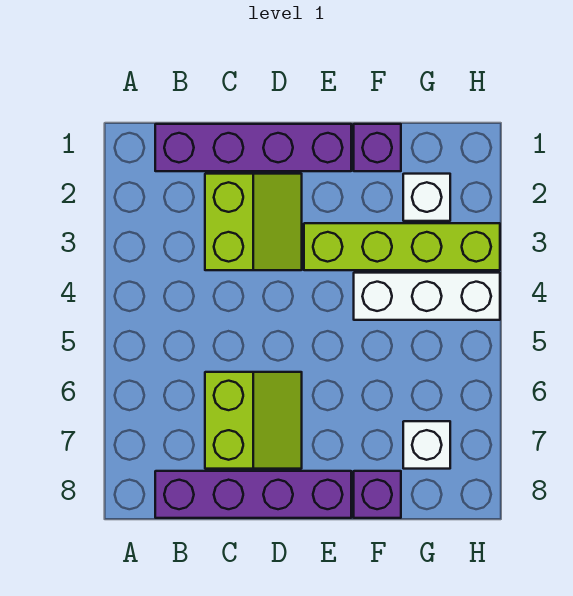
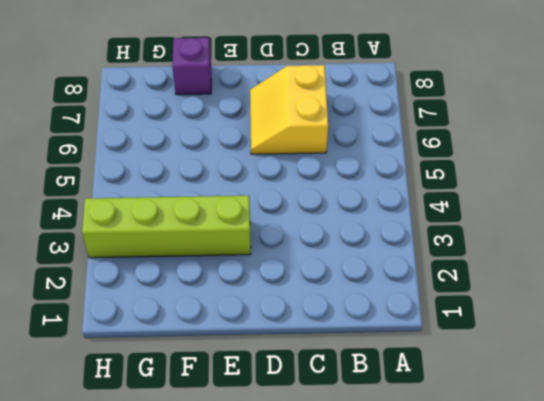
yellow slope C6:D7 level 1 top C -> lime slope C6:D7 level 1 top C
none -> purple brick B1:E1 level 1
none -> purple brick B8:E8 level 1

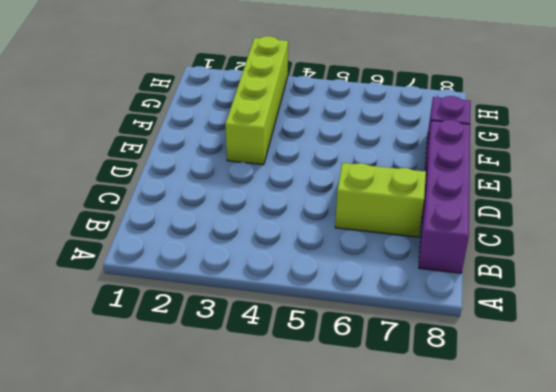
none -> purple brick B1:E1 level 1
none -> lime slope C2:D3 level 1 top C

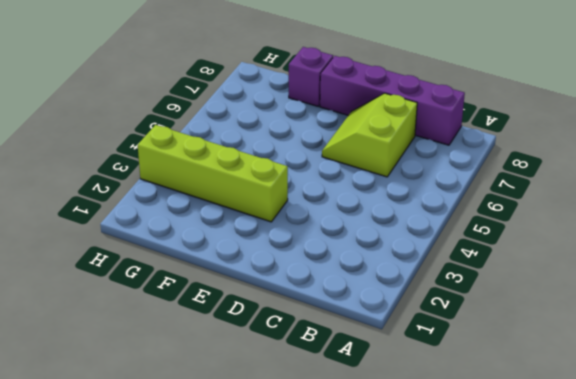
none -> purple brick B1:E1 level 1
none -> lime slope C2:D3 level 1 top C

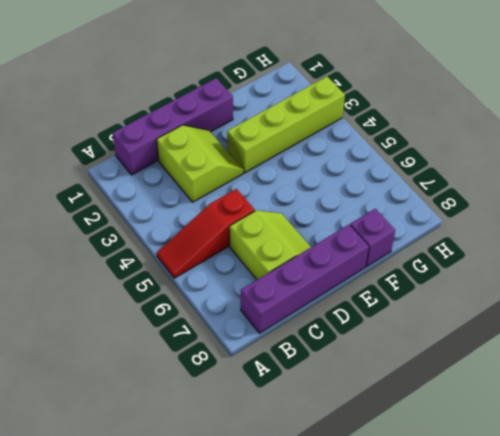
red slope A5:C5 level 1 top C -> none
none -> purple brick F1 level 1
none -> white brick F4:H4 level 1

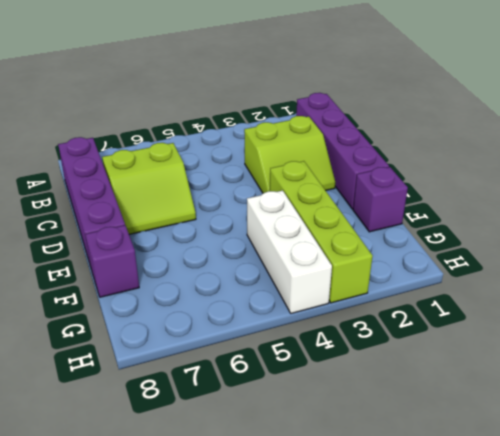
none -> white brick G2 level 1
none -> white brick G7 level 1

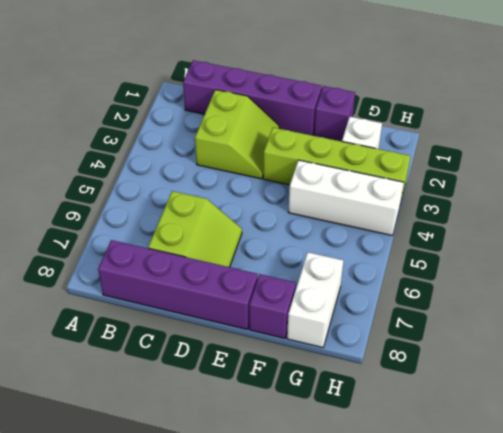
white brick G7:G8 level 1 -> white brick G7 level 1

